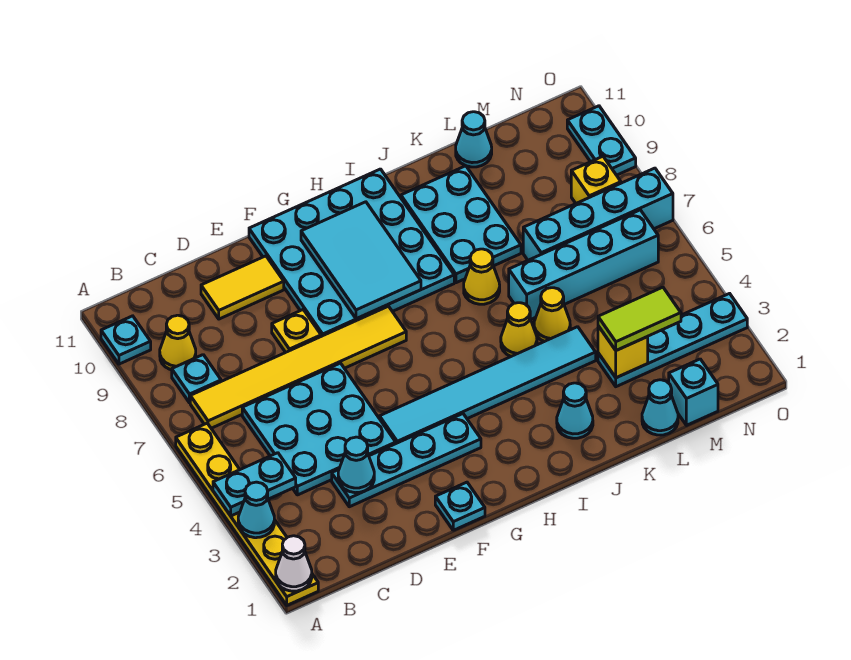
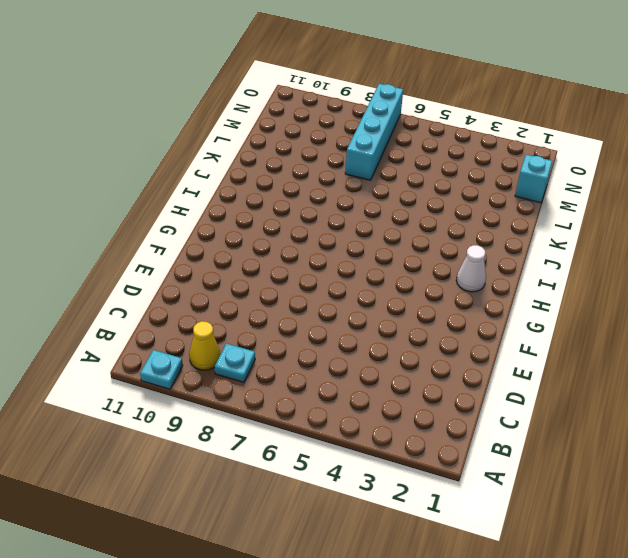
white cone H2 level 1 -> white cone A1 level 2
none -> yellow plate A1:A6 level 1
none -> yellow tile B7:G7 level 1
none -> cyan plate C4:E6 level 1
none -> cyan plate D3:G3 level 1

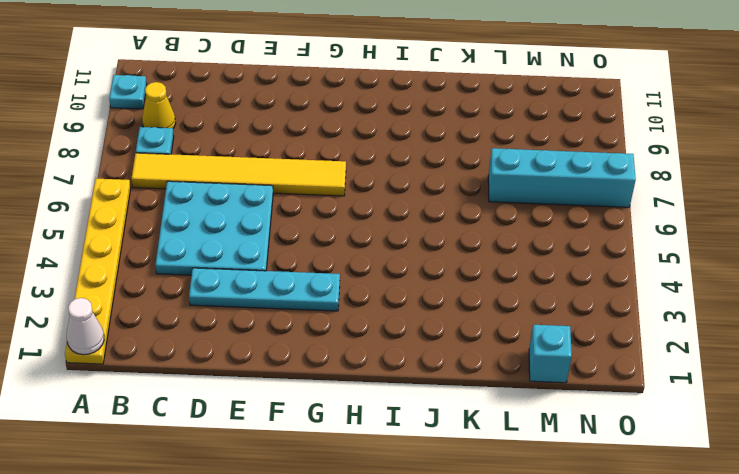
none -> yellow tile D10:E10 level 1
none -> yellow plate E8 level 1
none -> cyan plate F1 level 1
none -> cyan tile F4:K4 level 1

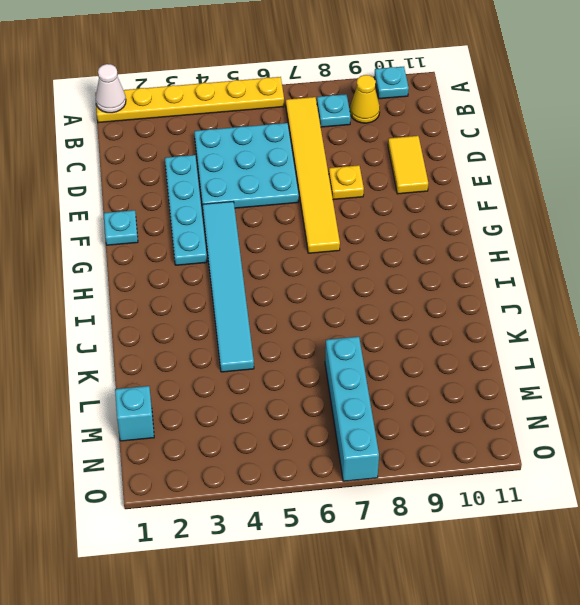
none -> cyan plate F8:I11 level 1
none -> cyan cone J2 level 1
none -> yellow cone J5 level 1
none -> yellow cone J7 level 1

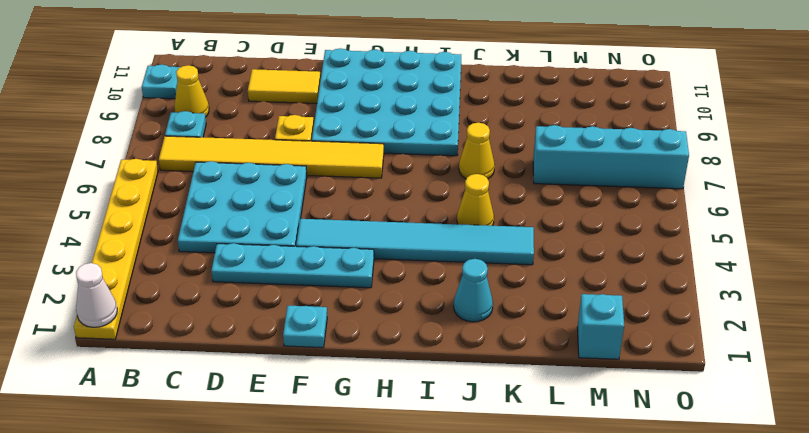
none -> cyan plate J8:K10 level 1
none -> yellow cone K5 level 1
none -> cyan brick K6:N6 level 1
none -> cyan cone L1 level 1

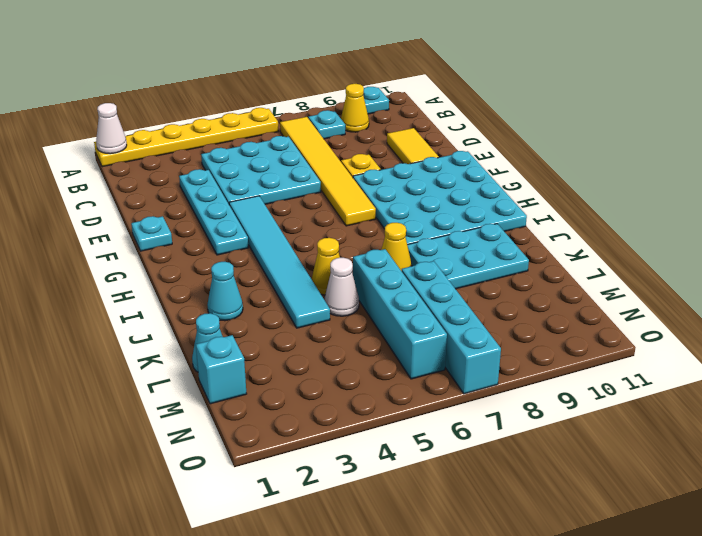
white cone K5 level 1 -> yellow cone K5 level 1
none -> cyan plate L3:O3 level 1
none -> cyan cone L11 level 1
none -> yellow brick N8 level 1
none -> cyan plate O9:O10 level 1

